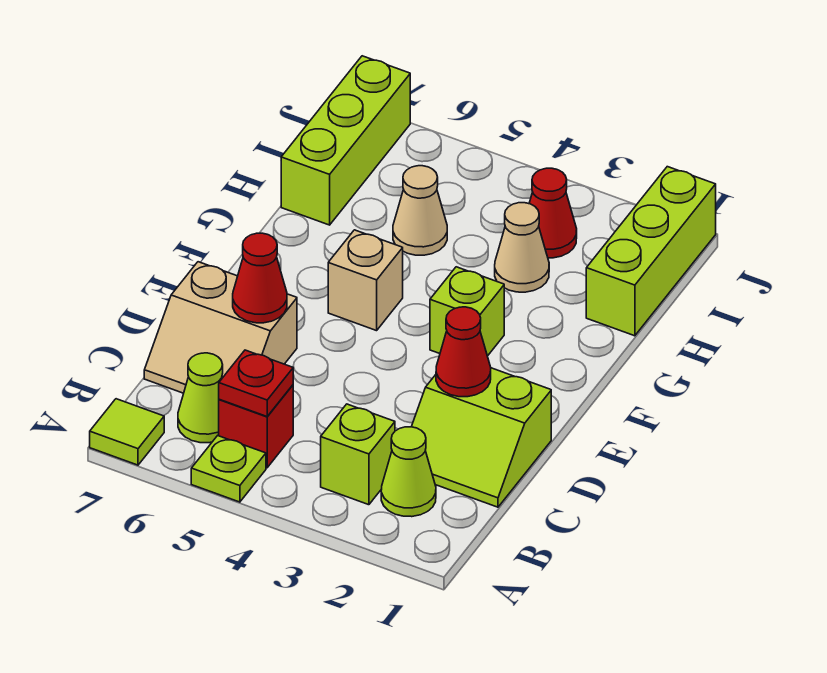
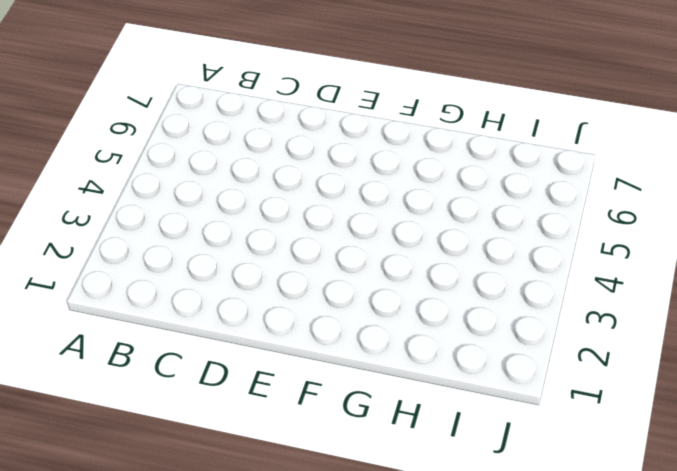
none -> lime plate A5 level 1
none -> lime tile A7 level 1
none -> lime cone B2 level 1

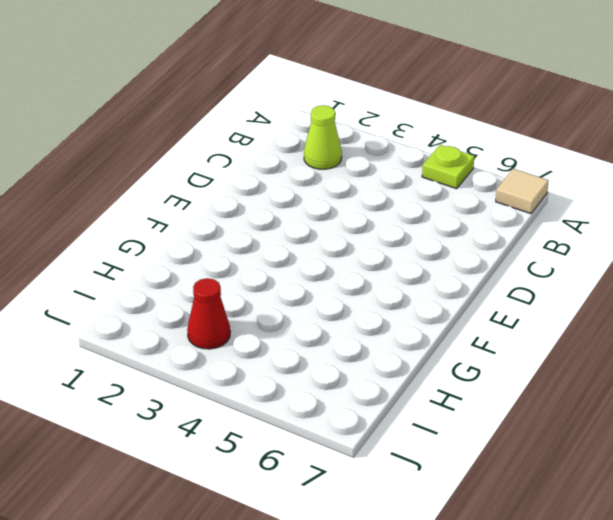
tan tile A7 level 1 -> lime tile A7 level 1
none -> lime brick B3 level 1
none -> red brick B5 level 1
none -> lime cone B6 level 1

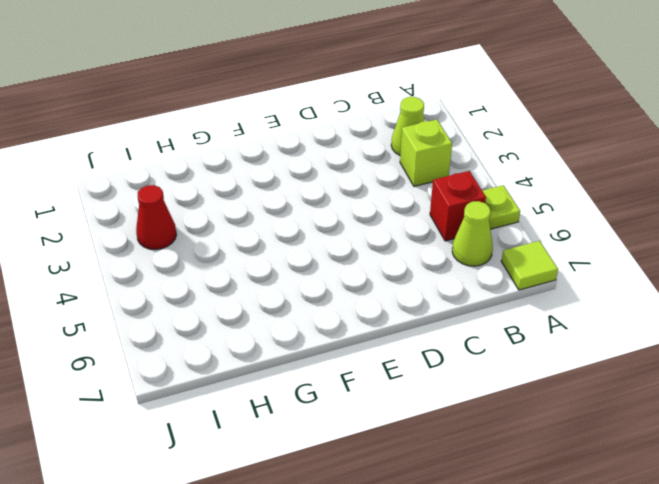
none -> lime slope C1:D2 level 1 top D
none -> tan slope C6:D7 level 1 top D
none -> lime brick F3 level 1

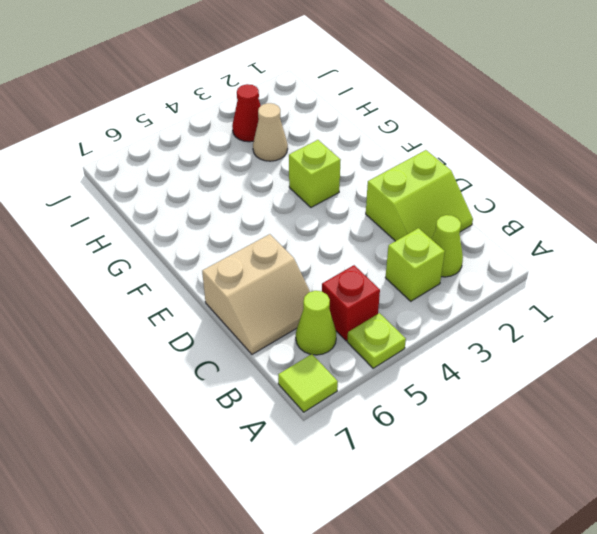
none -> tan brick F5 level 1
none -> lime brick H1:J1 level 1
none -> tan cone H5 level 1

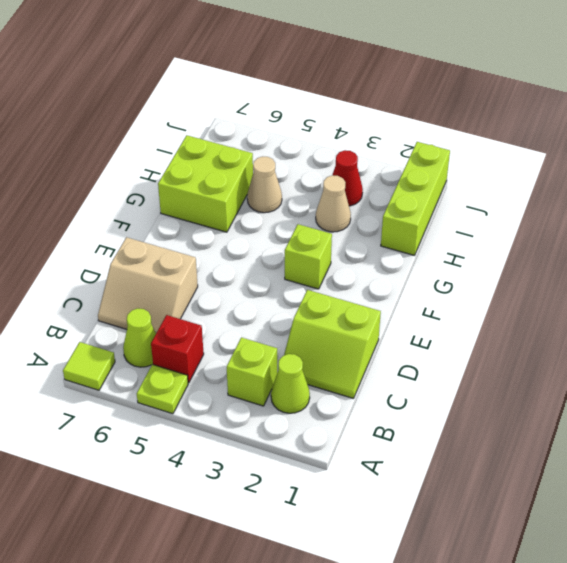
lime brick G6:H7 level 1 -> lime brick H7:J7 level 1
none -> tan brick F5 level 1
none -> red plate B5 level 2
none -> red cone D2 level 2

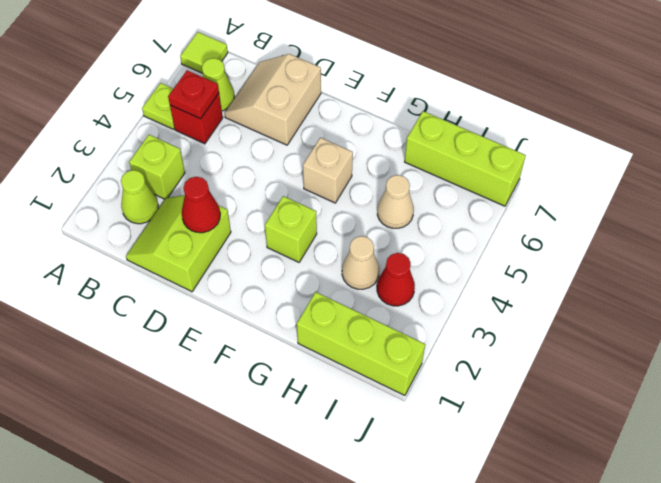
none -> red cone D6 level 2

